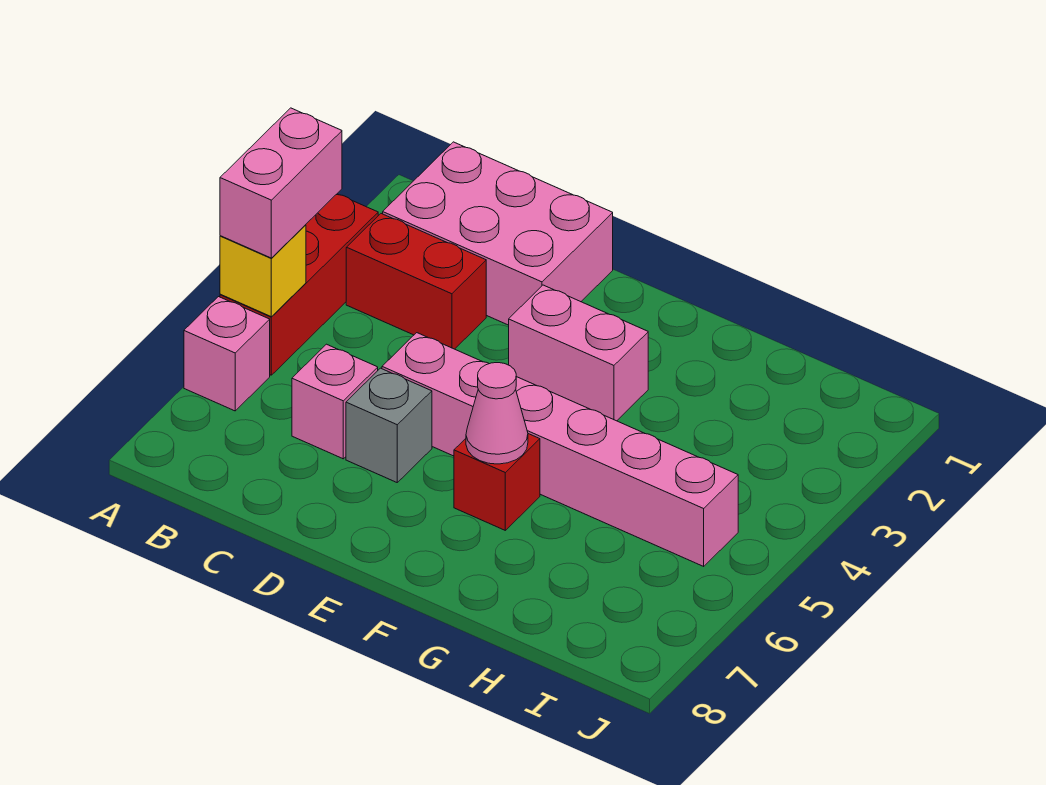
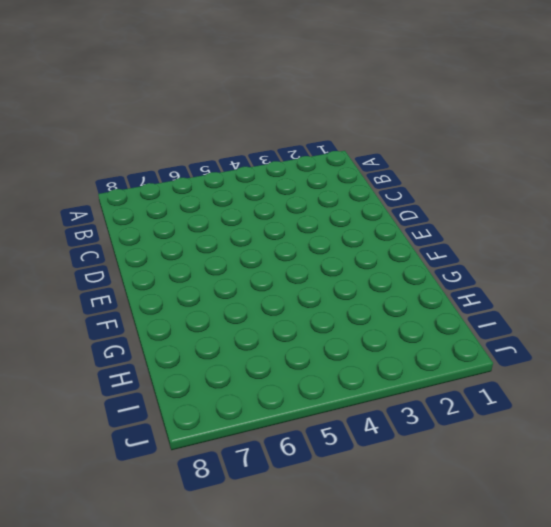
none -> red brick A3:A5 level 1
none -> pink brick A6 level 1
none -> pink brick B1:D2 level 1

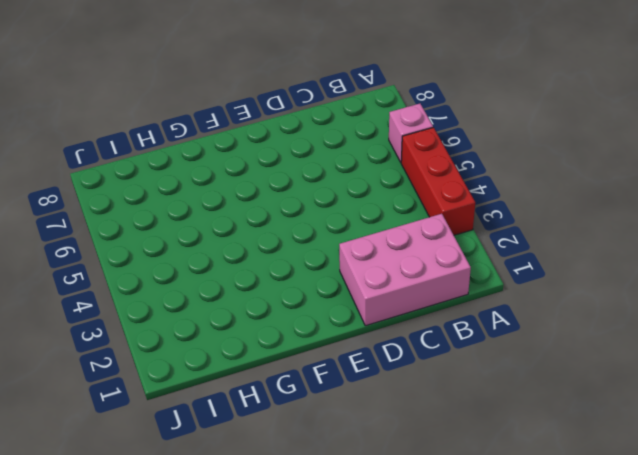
none -> red brick B3:C3 level 1
none -> pink brick C6 level 1
none -> pink brick D5:I5 level 1

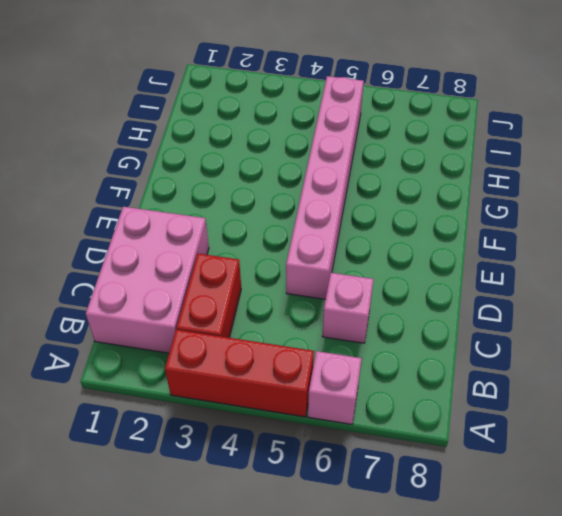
none -> grey brick D6 level 1
none -> pink brick E3:F3 level 1
none -> red brick F6 level 1

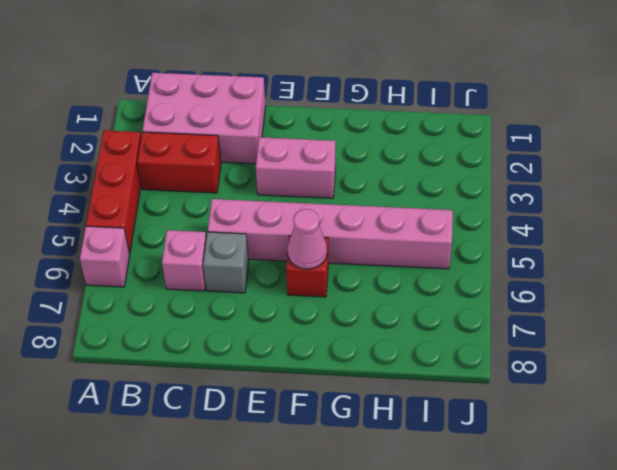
none -> yellow brick A5 level 2
none -> pink brick A4:A5 level 3

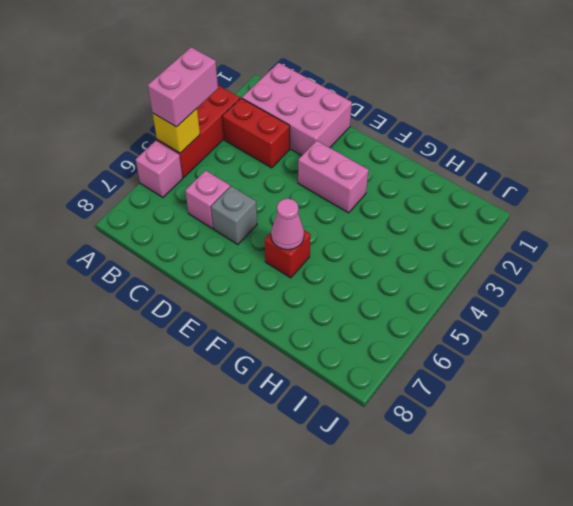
none -> pink brick D5:I5 level 1

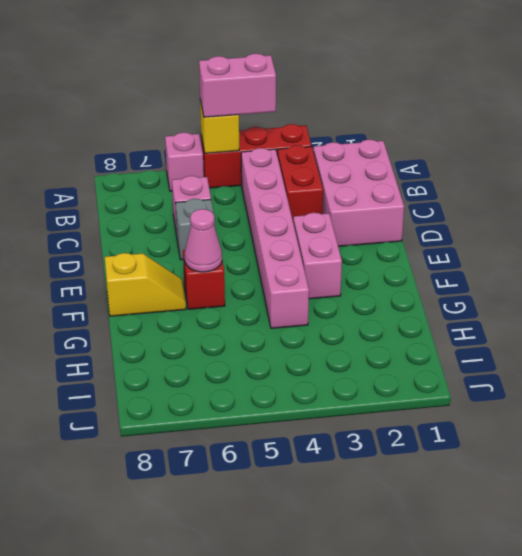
pink brick B4:G4 level 1 -> pink brick D5:I5 level 1
yellow slope F7:F8 level 1 top 8 -> none

